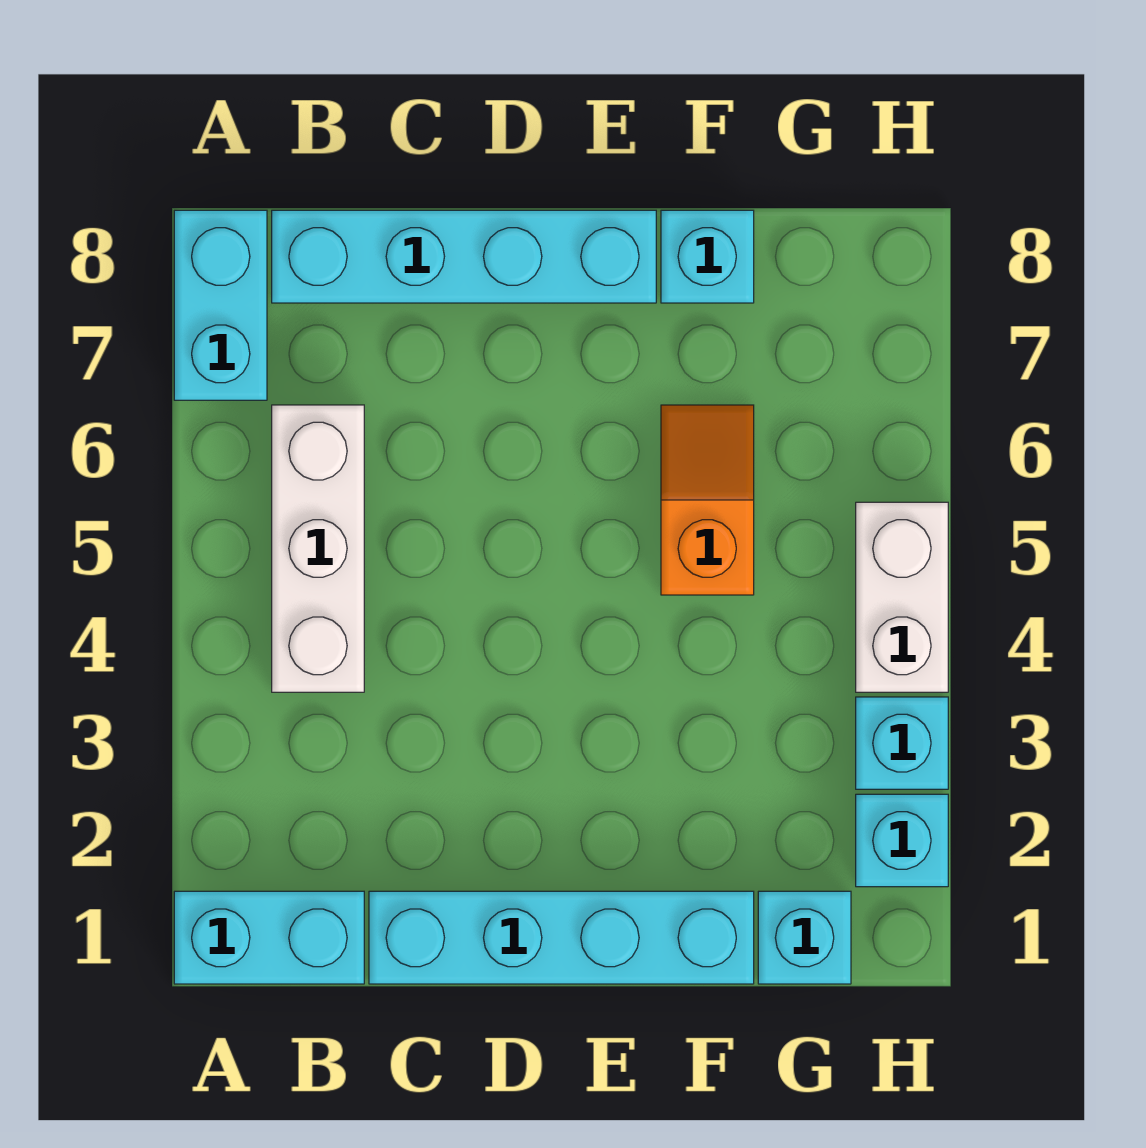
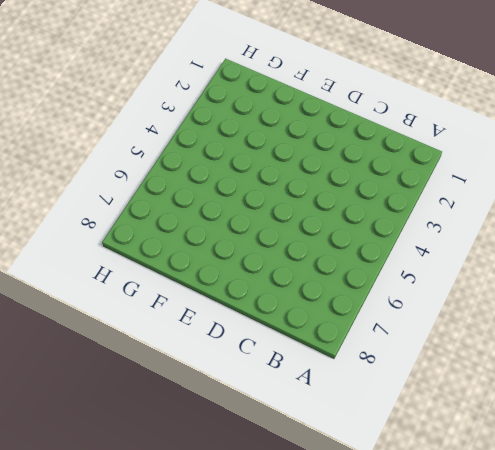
none -> cyan brick A1:B1 level 1
none -> cyan brick A7:A8 level 1

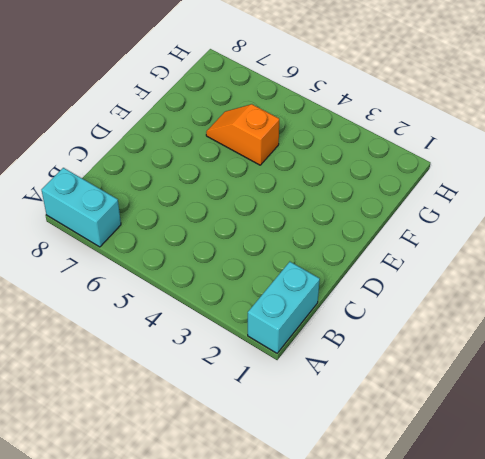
none -> white brick B4:B6 level 1
none -> cyan brick B8:E8 level 1

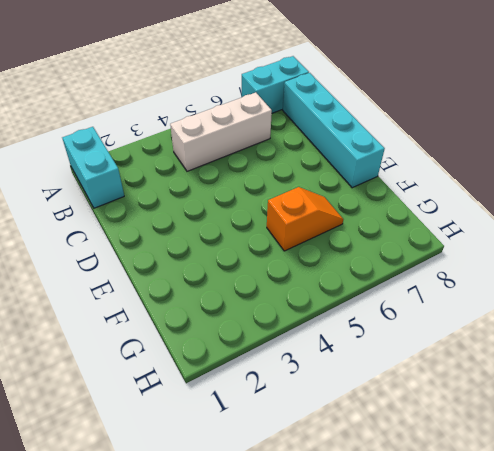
none -> cyan brick C1:F1 level 1
none -> cyan brick F8 level 1

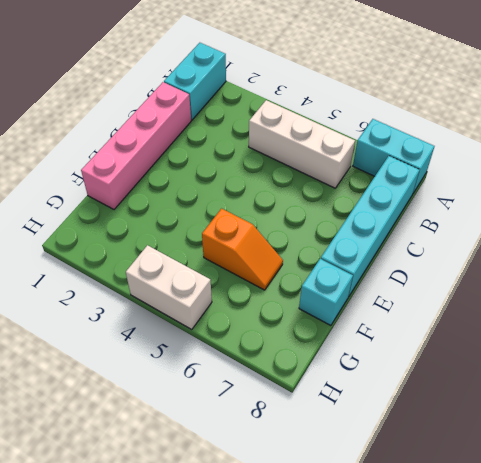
pink brick C1:F1 level 1 -> cyan brick C1:F1 level 1
none -> cyan brick G1 level 1
none -> cyan brick H2 level 1

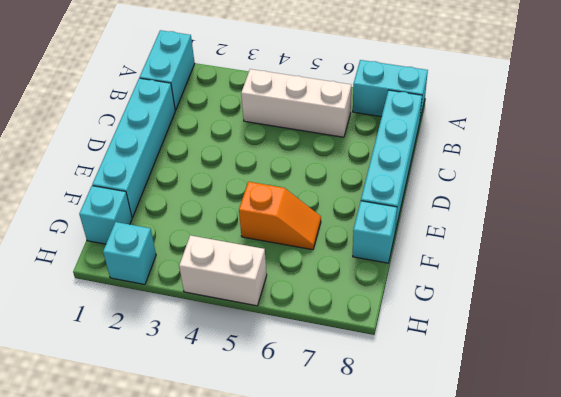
none -> cyan brick H3 level 1

